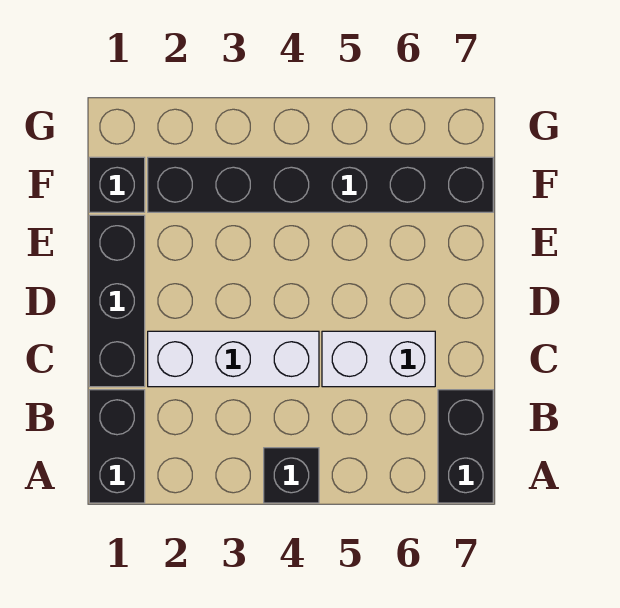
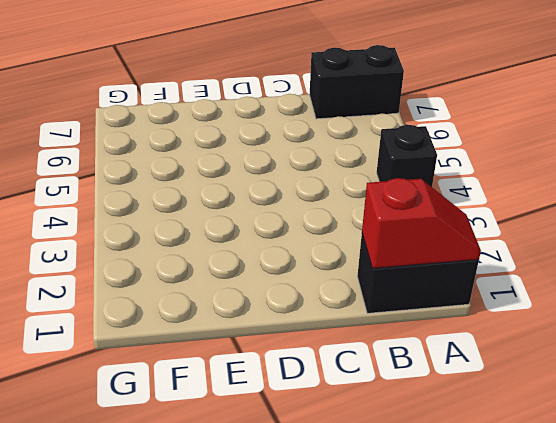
red slope A1:B1 level 2 top B -> none
none -> black brick C1:E1 level 1
none -> white brick C2:C4 level 1

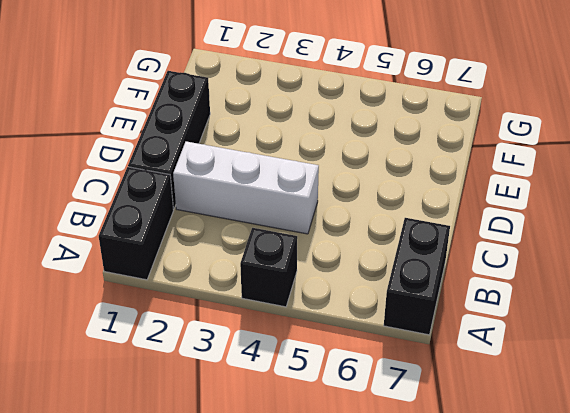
none -> white brick C5:C6 level 1
none -> black brick F1 level 1

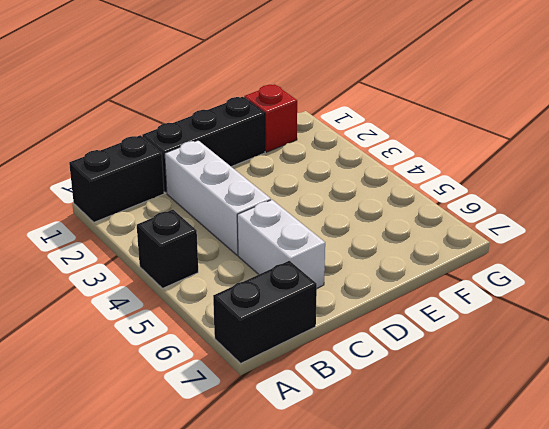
red brick F1 level 1 -> black brick F1 level 1
none -> black brick F2:F7 level 1

